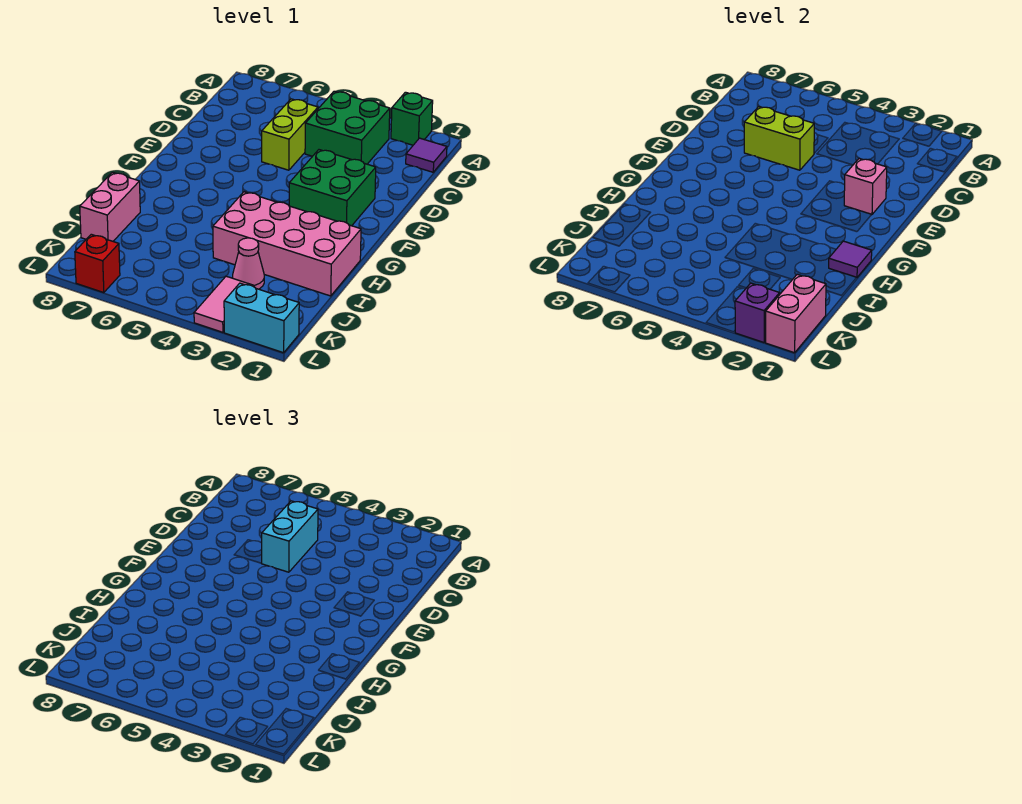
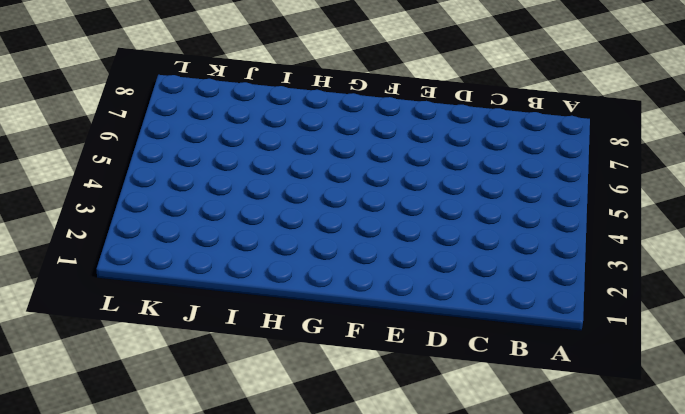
none -> green brick A2 level 1
none -> purple tile B1 level 1
none -> green brick B3:C4 level 1

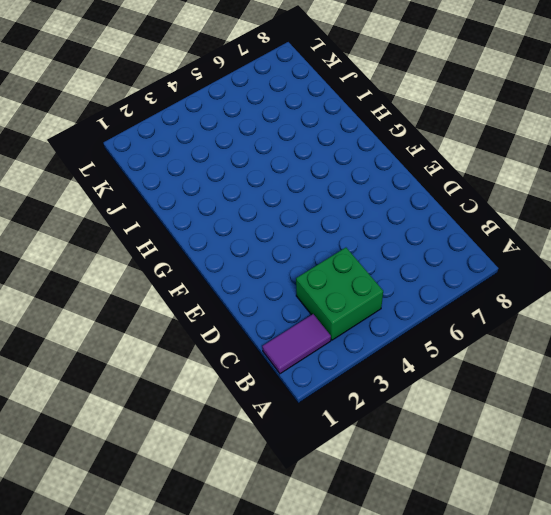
purple tile B1:B2 level 1 -> purple tile B1 level 1
none -> green brick A2 level 1
none -> lime brick C5:D5 level 1
none -> green brick E2:F3 level 1

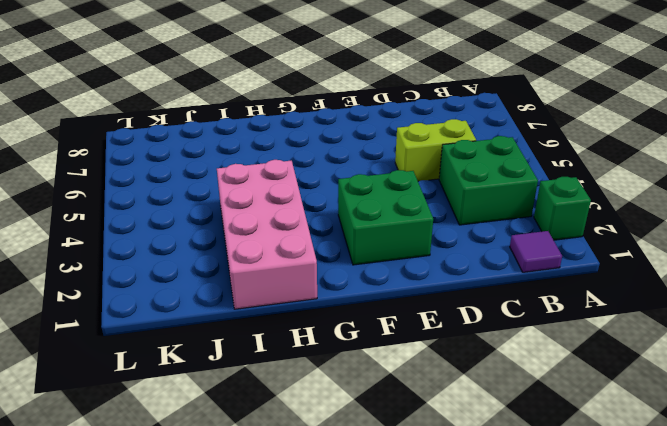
none -> pink brick I8:J8 level 1
none -> pink cone J3 level 1
none -> pink tile K3:L3 level 1

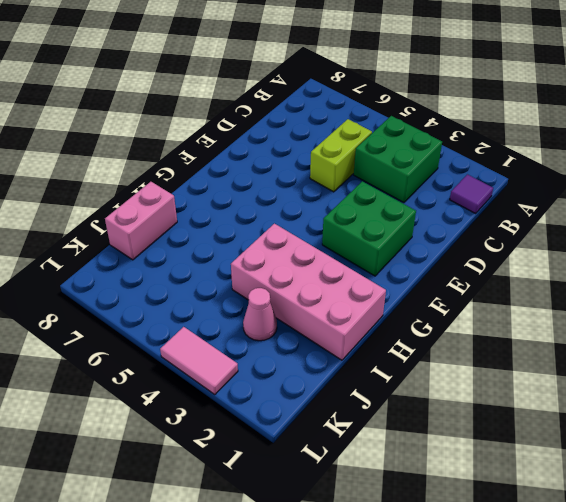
pink tile L3:L4 level 1 -> pink tile K3:L3 level 1
none -> green brick A2 level 1
none -> cyan brick L1:L2 level 1
none -> red brick L7 level 1

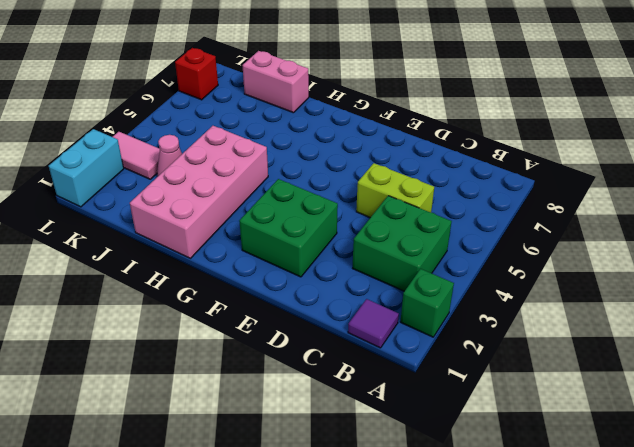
none -> lime brick D5:D6 level 2
none -> pink brick E2 level 2
none -> purple tile H1 level 2

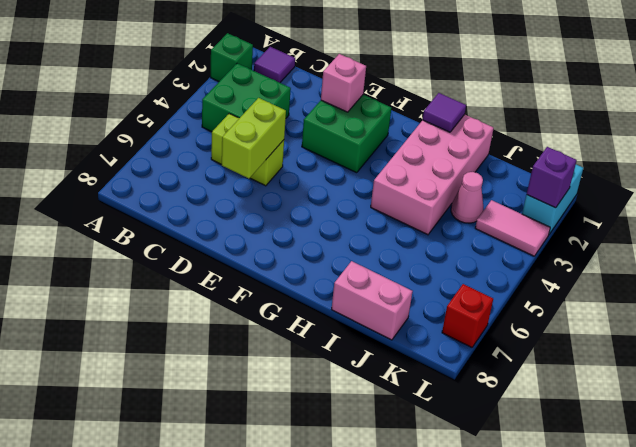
none -> pink brick K1:L1 level 2
none -> cyan brick C5:D5 level 3

